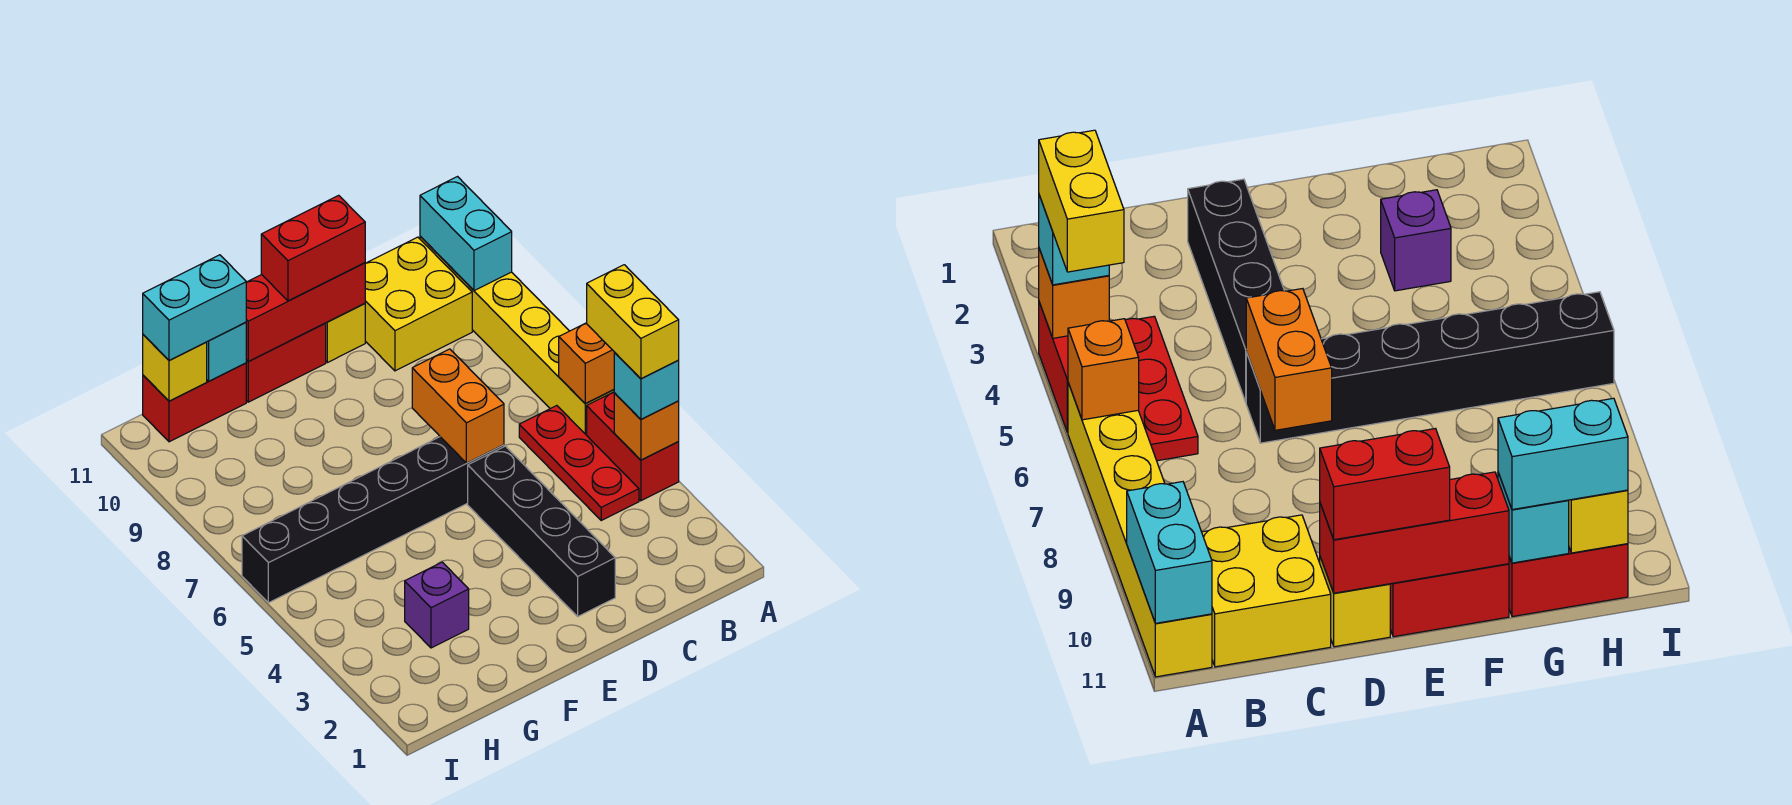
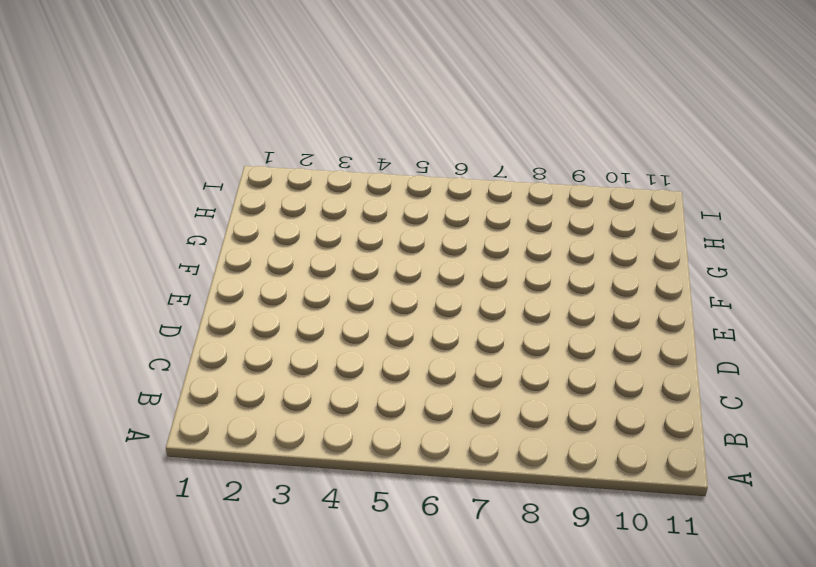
none -> red brick A4:A5 level 1
none -> yellow brick A6:A11 level 1
none -> red plate B4:B6 level 1

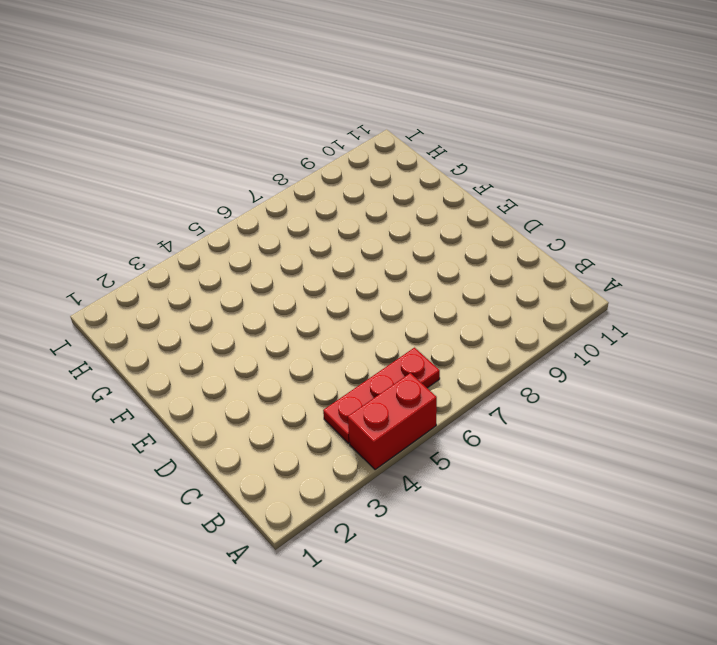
none -> yellow brick A6:A11 level 1
none -> yellow brick B10:C11 level 1
none -> black brick D2:D5 level 1

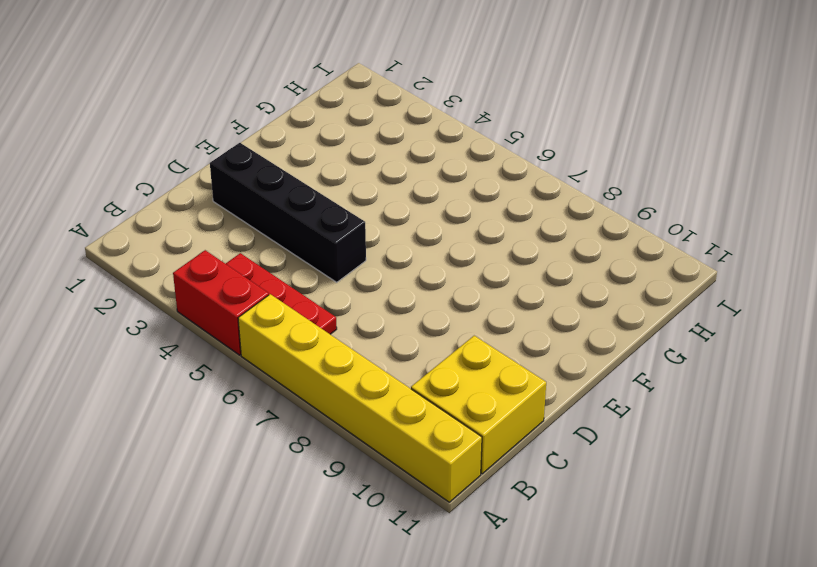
none -> black brick D6:I6 level 1
none -> yellow brick D11 level 1
none -> red brick E11:F11 level 1

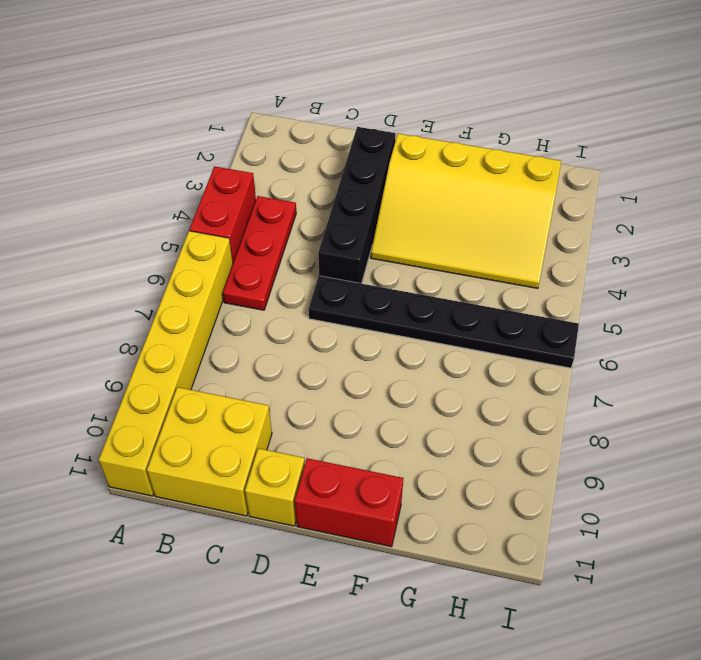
black plate D6:I6 level 1 -> black brick D6:I6 level 1
yellow slope E2:H4 level 1 top 2 -> purple brick G3 level 1
none -> red brick G11:H11 level 1
none -> orange brick A4 level 2
none -> orange brick A6 level 2

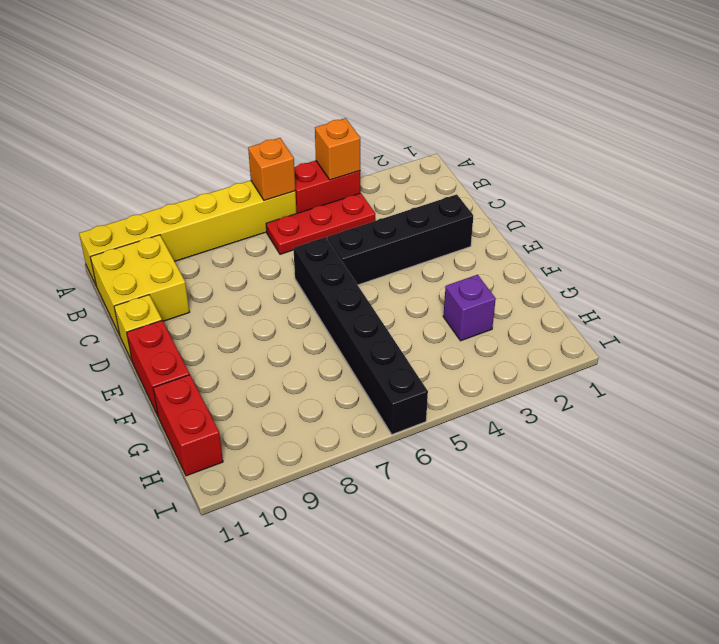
none -> cyan brick A10:A11 level 2
none -> orange brick D6:D7 level 2
none -> red brick D11:F11 level 2

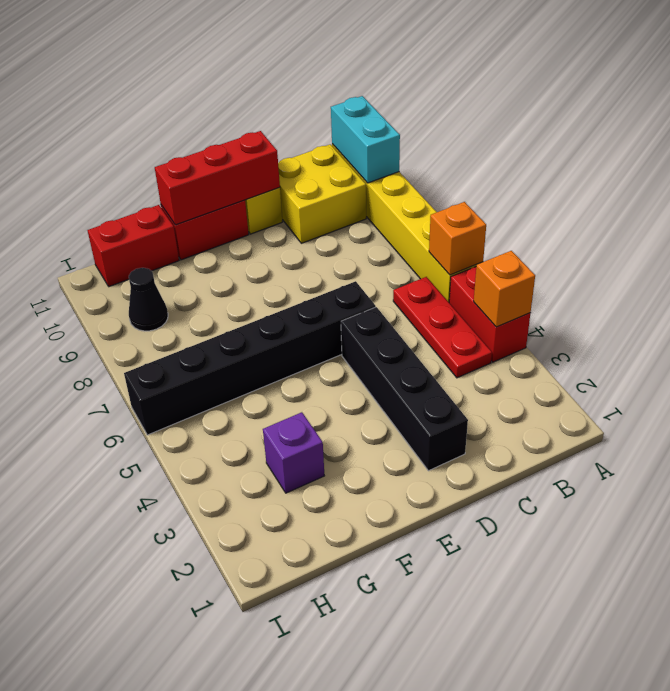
black cone H9 level 1 -> none
none -> orange brick D6:D7 level 2
none -> cyan brick G11 level 2
none -> yellow brick H11 level 2

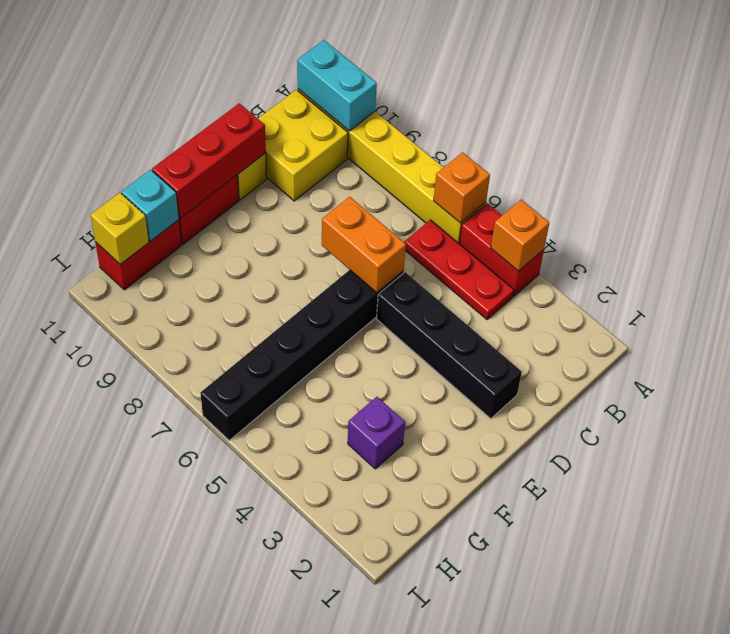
none -> cyan brick A4 level 3
none -> red brick D11:E11 level 3
none -> cyan brick G11:H11 level 3

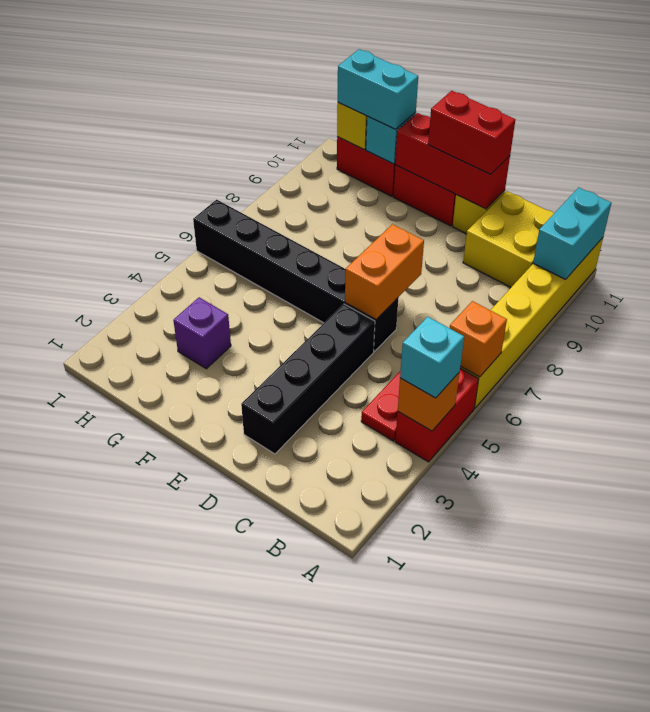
none -> yellow brick A4:A5 level 4

